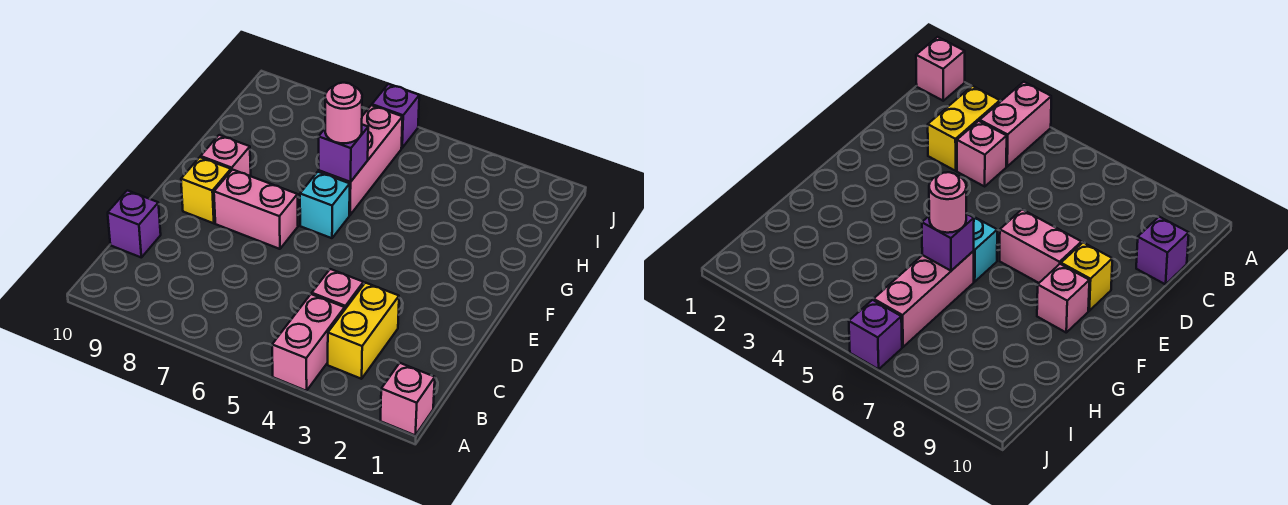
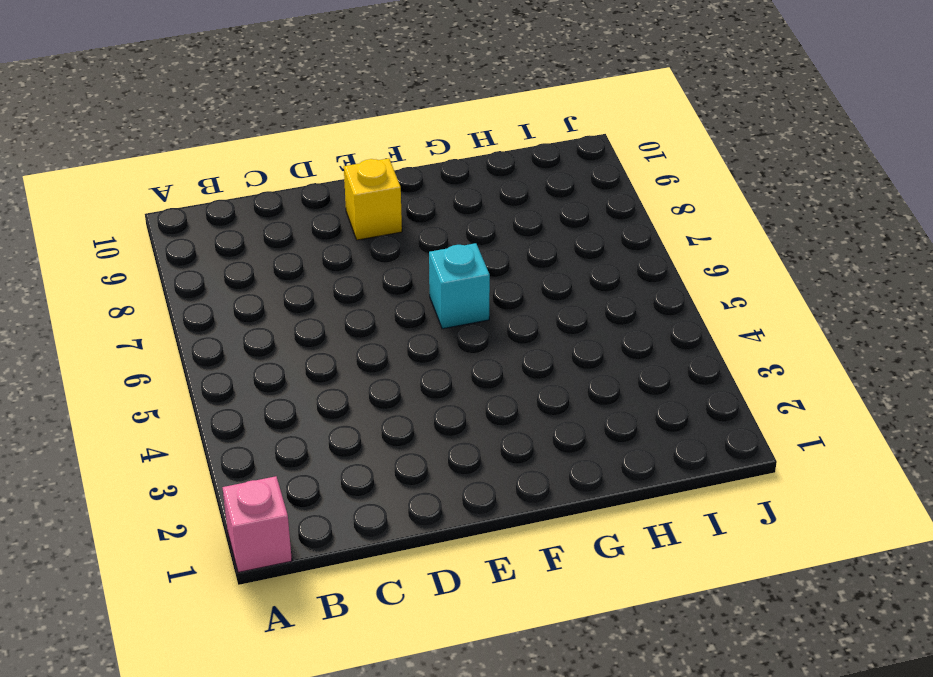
none -> pink brick A4:B4 level 1
none -> yellow brick B3:C3 level 1
none -> pink brick C4 level 1

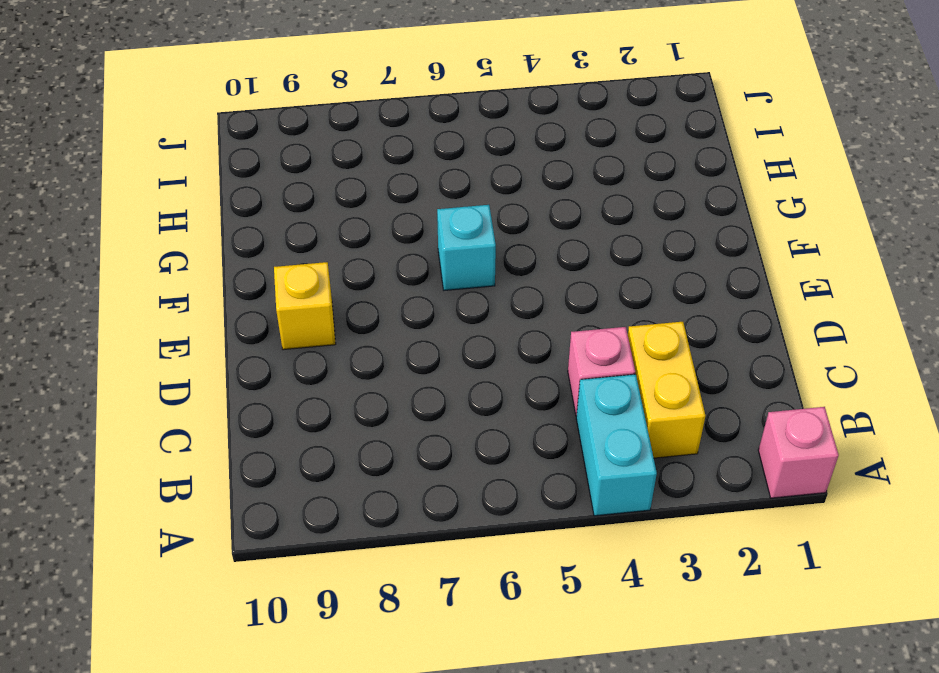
cyan brick A4:B4 level 1 -> pink brick A4:B4 level 1
none -> purple brick C10 level 1
none -> pink brick E7:E8 level 1
none -> pink brick F9 level 1

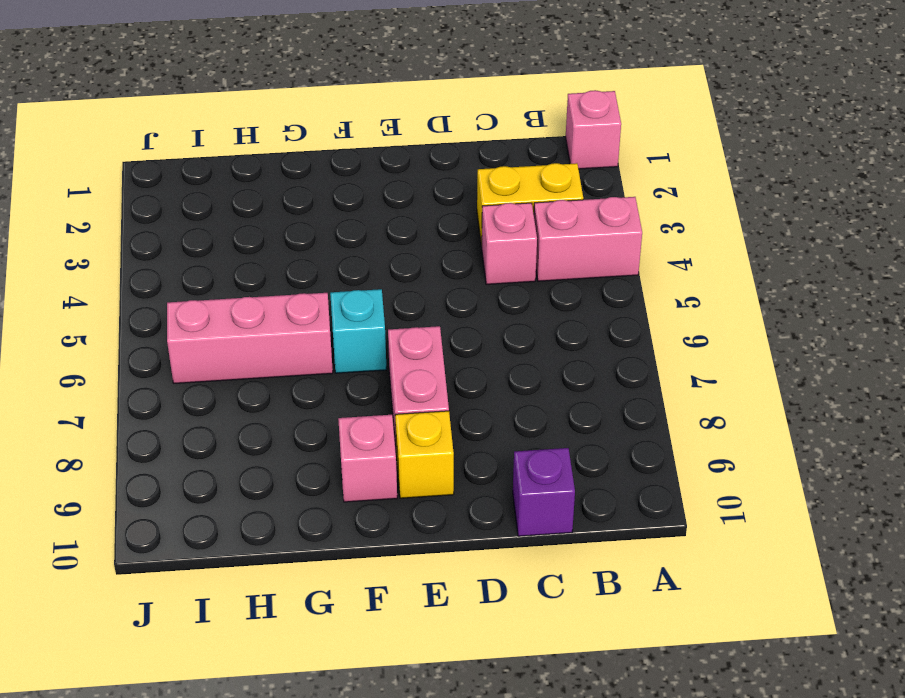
none -> purple brick J6 level 1
none -> purple brick G6 level 2
none -> pink round brick G6 level 3

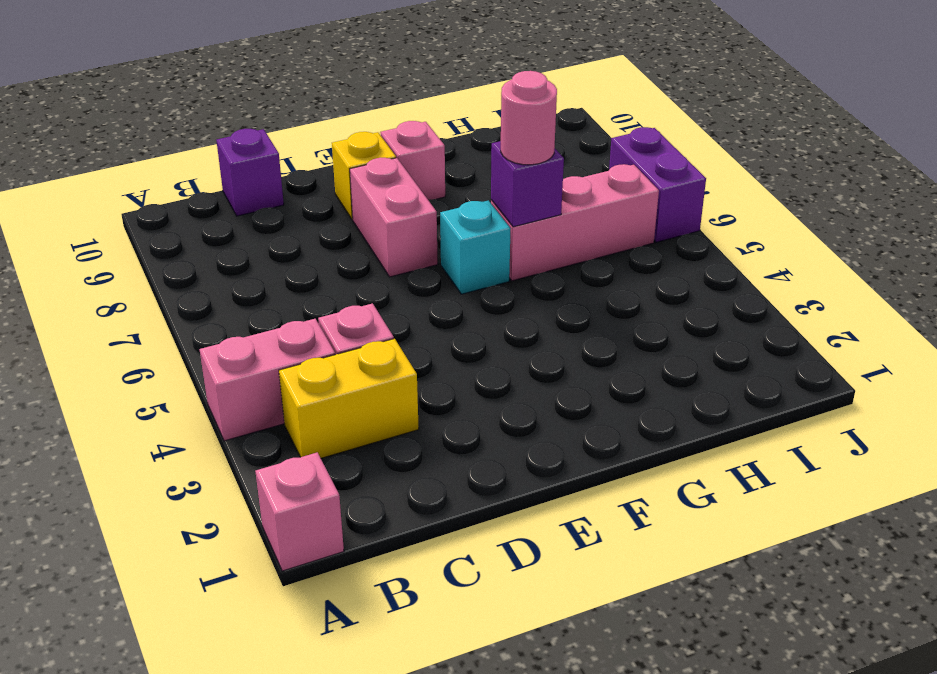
purple brick J6:J7 level 1 -> purple brick J6 level 1

